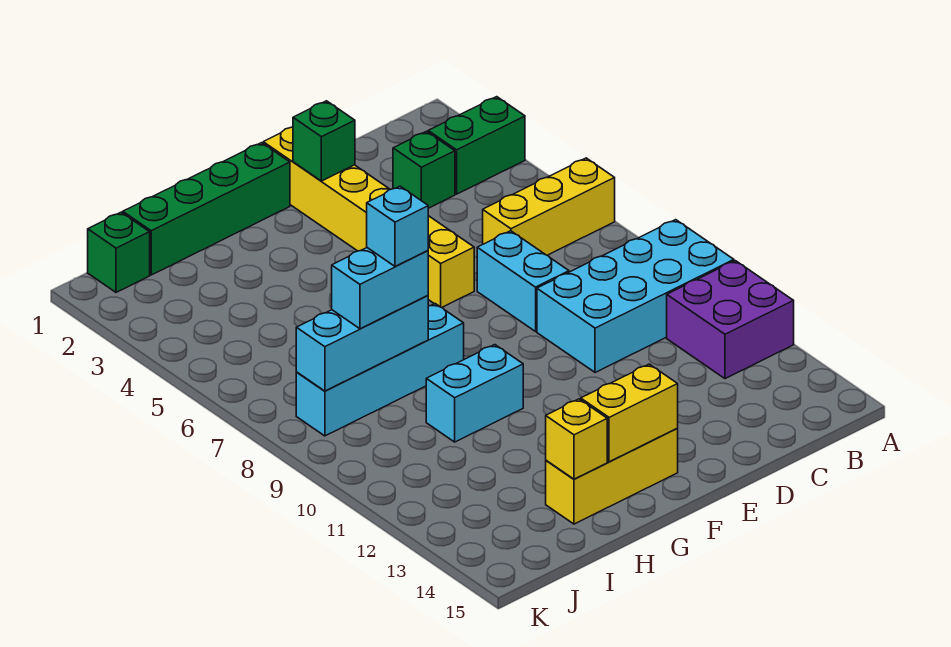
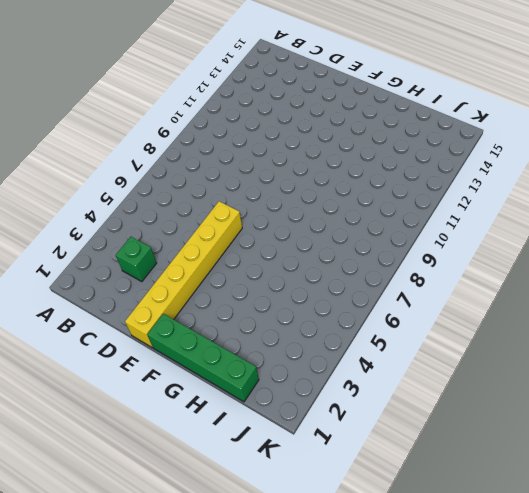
none -> green brick A3:B3 level 1
none -> yellow brick A6:C6 level 1
none -> cyan brick A9:D10 level 1

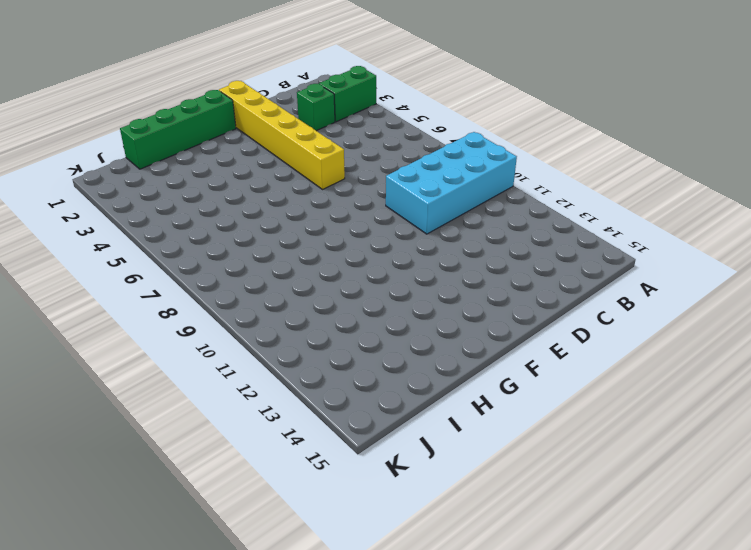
none -> yellow brick A6:C6 level 1
none -> purple brick A11:B12 level 1
none -> cyan brick D7:D8 level 1

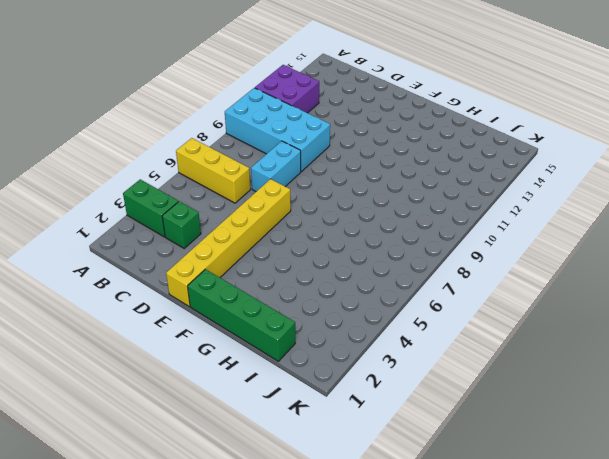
none -> yellow brick F14:H14 level 1
none -> cyan brick G8:J8 level 1
none -> cyan brick G10:H10 level 1

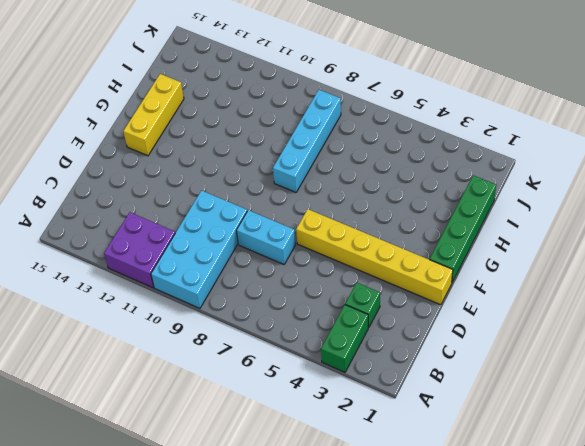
none -> yellow brick A6:C6 level 1
none -> cyan brick G10:H10 level 1
none -> green brick J1 level 1

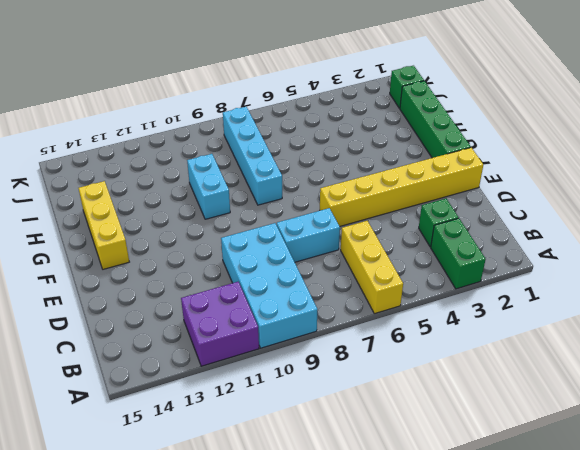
none -> green brick E2 level 2
none -> yellow brick F14:G14 level 2
none -> cyan brick H8:J8 level 2

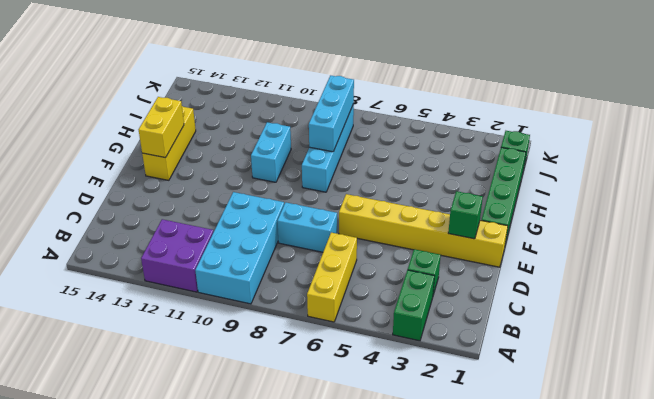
none -> yellow brick H14 level 2
none -> cyan brick H8:I8 level 3
none -> cyan brick H8 level 4

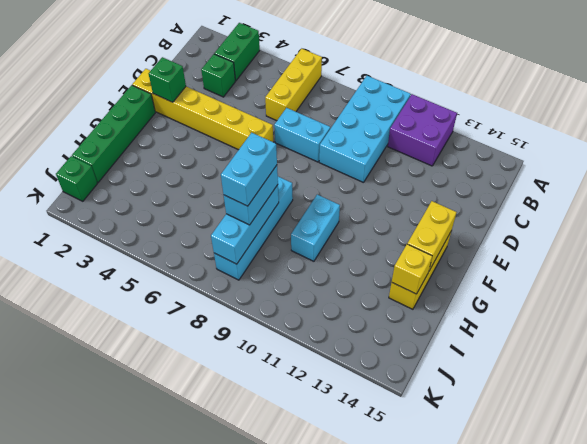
cyan brick H8:I8 level 4 -> cyan brick H8 level 4

